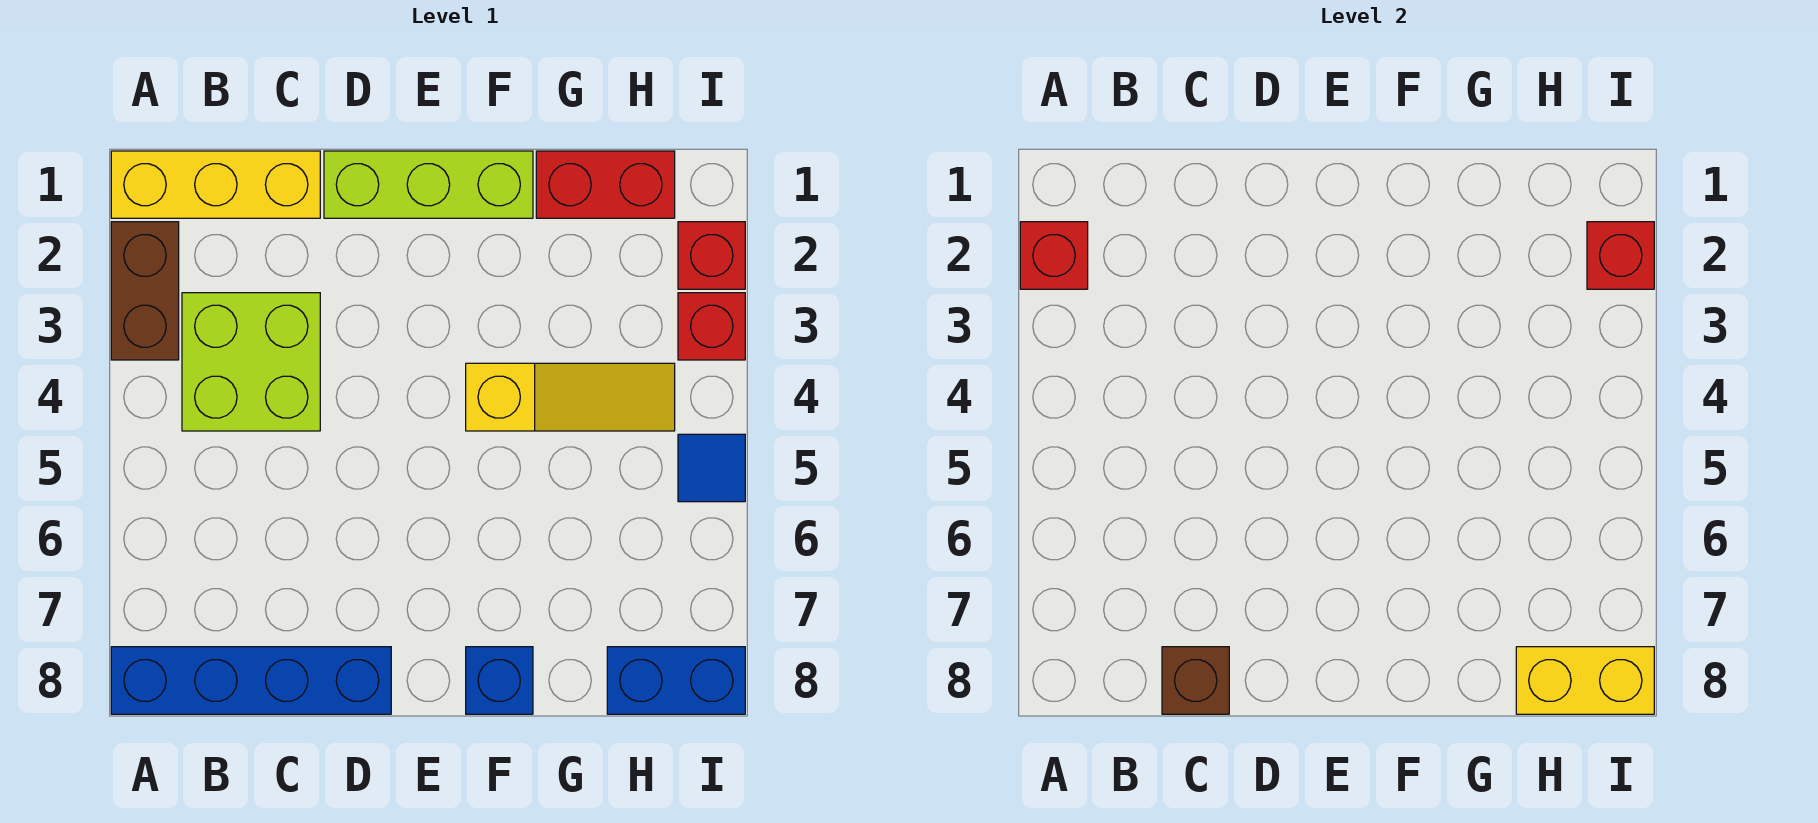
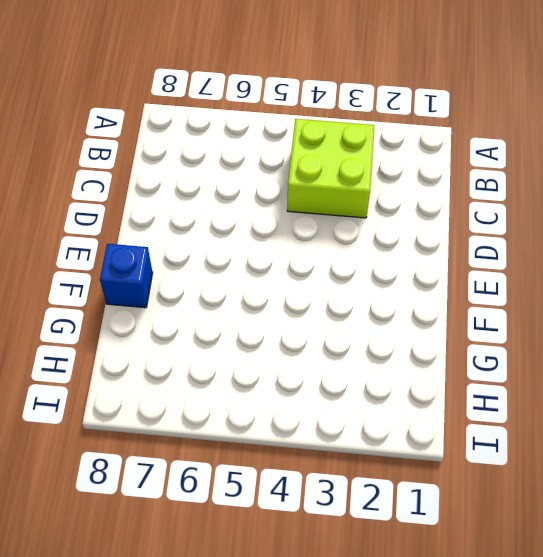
none -> yellow brick A1:C1 level 1
none -> brown brick A2:A3 level 1
none -> blue brick A8:D8 level 1

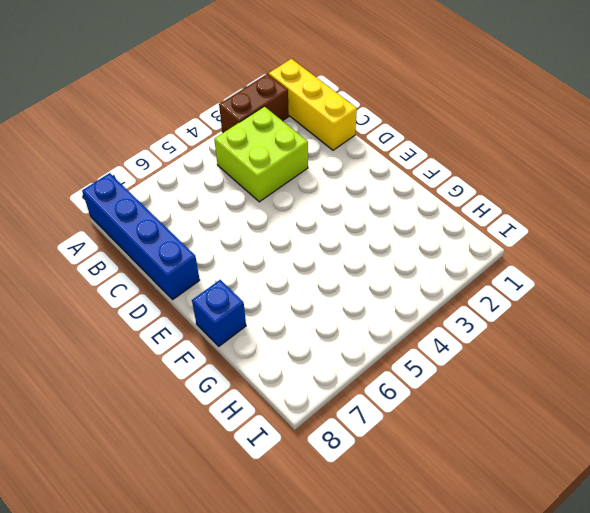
none -> lime brick D1:F1 level 1
none -> yellow slope F4:H4 level 1 top F
none -> red brick G1:H1 level 1

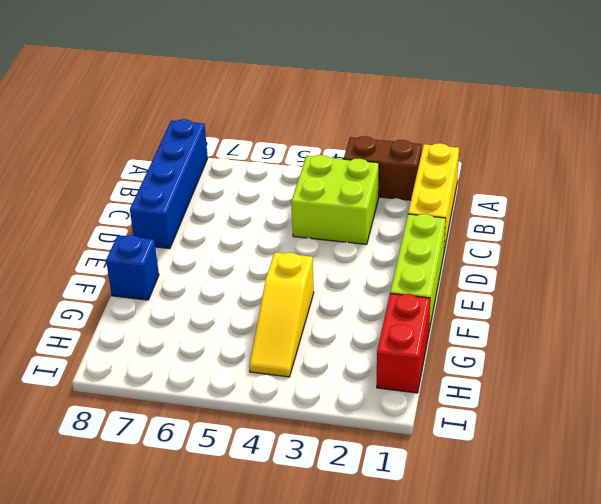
none -> blue brick H8:I8 level 1
none -> red brick I2 level 1
none -> red brick I3 level 1

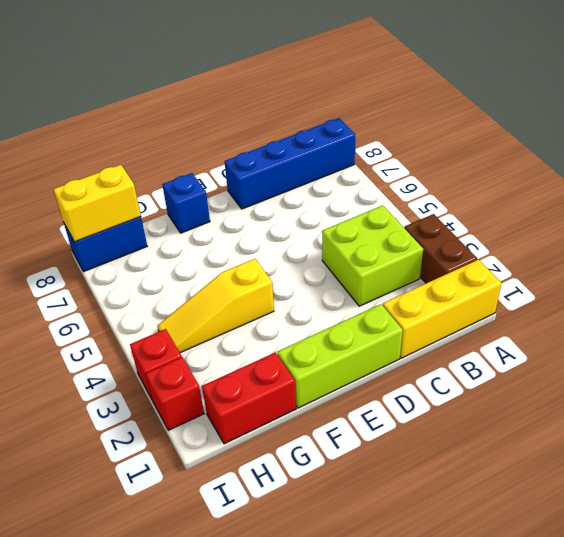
none -> blue tile I5 level 1
none -> red brick A2 level 2
none -> brown brick C8 level 2

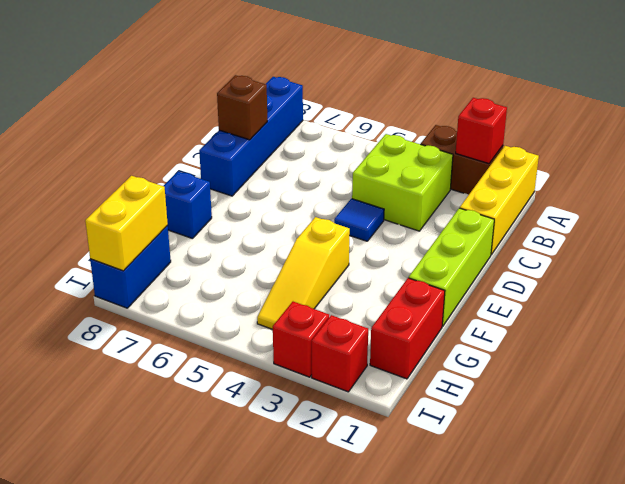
blue tile D4 level 1 -> blue tile I5 level 1
none -> red brick I2 level 2

